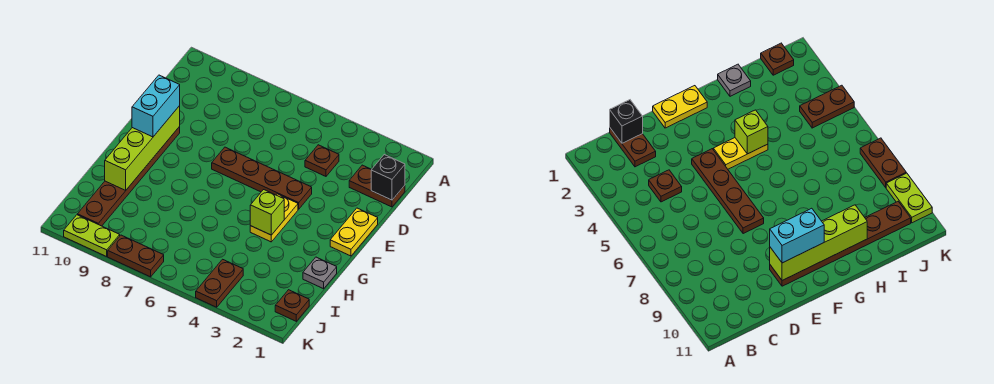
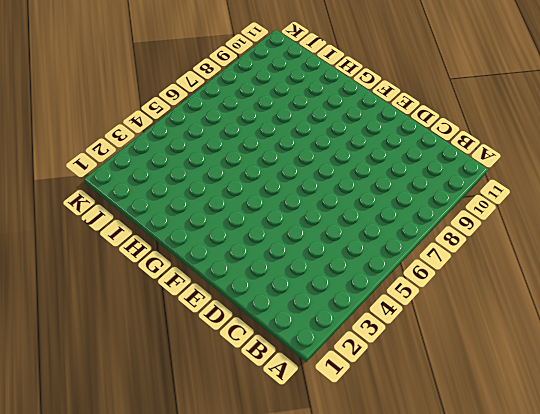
none -> brown plate C1:C2 level 1
none -> brown plate C4 level 1
none -> yellow plate E1:F1 level 1

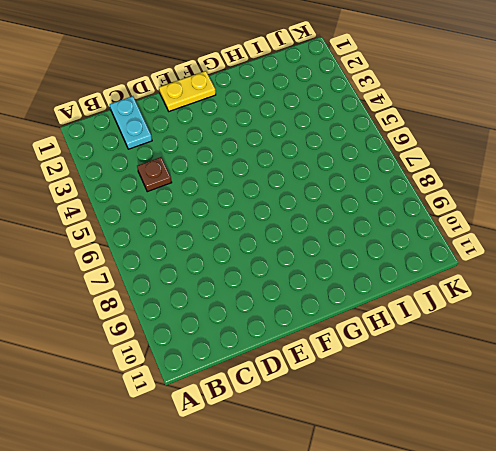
cyan plate C1:C2 level 1 -> brown plate C1:C2 level 1
none -> brown plate E4:E7 level 1
none -> brown plate E10:J10 level 1
none -> yellow plate F4:G4 level 1

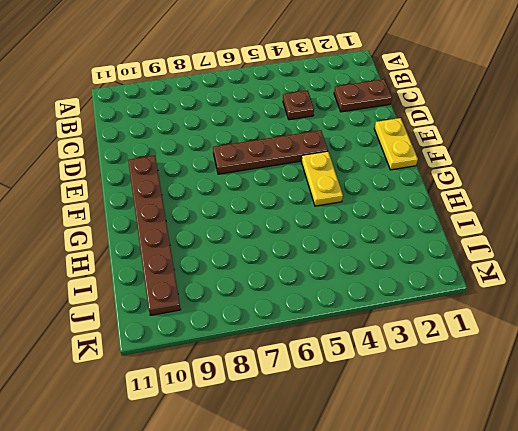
none -> grey plate H1 level 1
none -> brown plate J1 level 1
none -> brown plate J4:K4 level 1

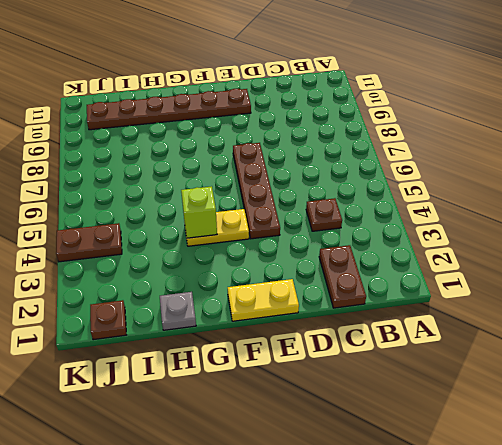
none -> brown plate K7:K8 level 1
none -> lime plate K9:K10 level 1
none -> black brick C1 level 2

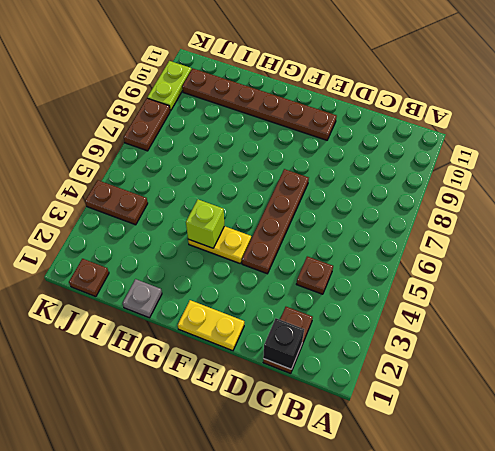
none -> lime brick E10:H10 level 2
none -> cyan brick E10:F10 level 3

